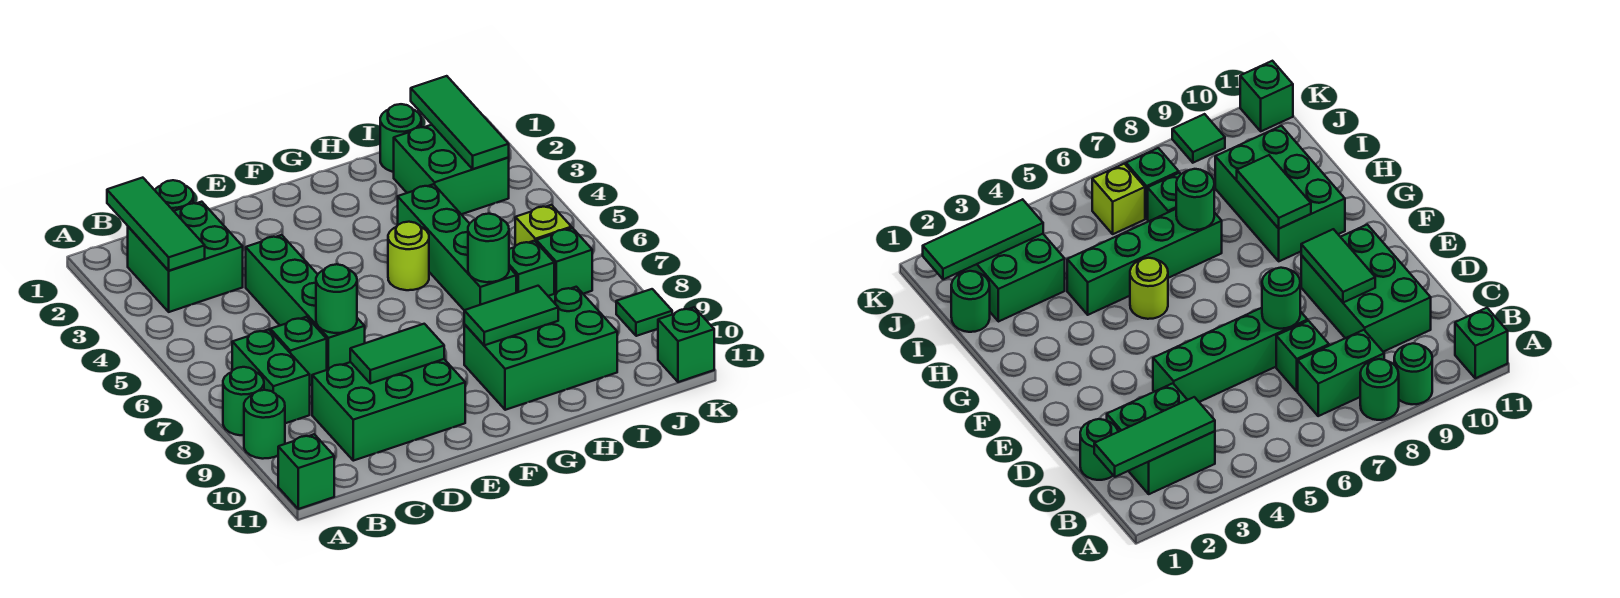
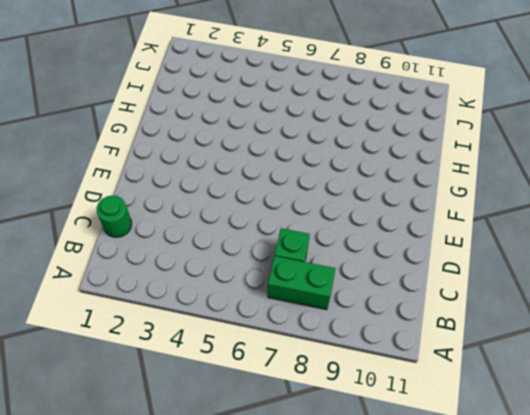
none -> green round brick A8 level 1
none -> green round brick A9 level 1
none -> green brick A11 level 1

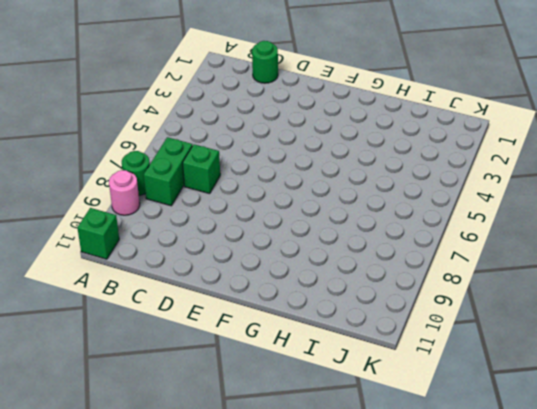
pink round brick A9 level 1 -> green round brick A9 level 1
none -> green brick B2:C3 level 1
none -> green brick C9:E10 level 1
none -> green brick D4:D7 level 1

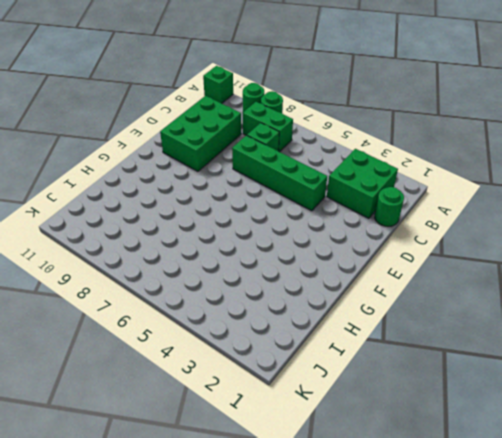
none -> lime round brick G5 level 1
none -> green brick G9:I10 level 1
none -> green brick H4:H7 level 1

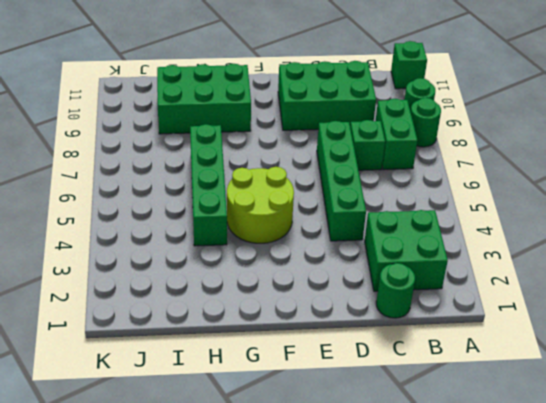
lime round brick F4:G5 level 1 -> lime round brick G5 level 1
none -> green round brick I1 level 1
none -> green brick I2:J3 level 1
none -> green brick I7 level 1

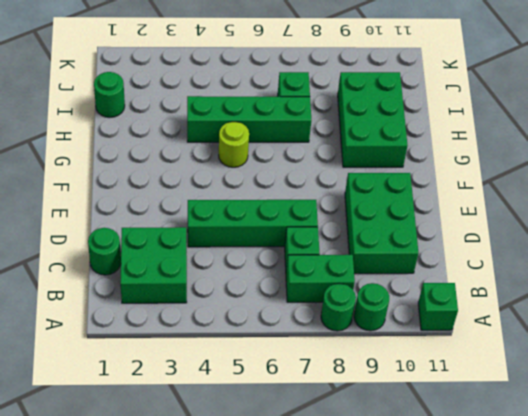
none -> green brick I2:J3 level 1
none -> lime brick J6 level 1
none -> green brick J7 level 1

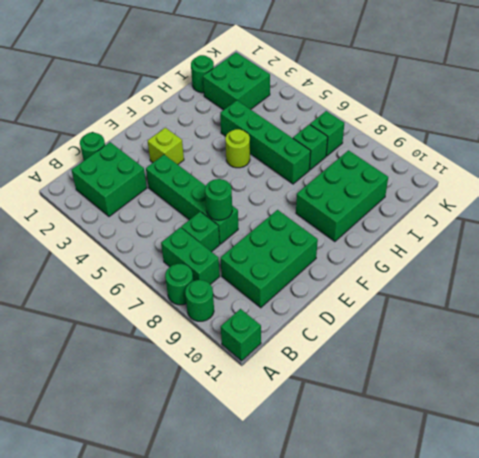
lime brick E3 level 1 -> lime brick J6 level 1
none -> green tile K9 level 1
none -> green brick K11 level 1
none -> green tile B1:B3 level 2

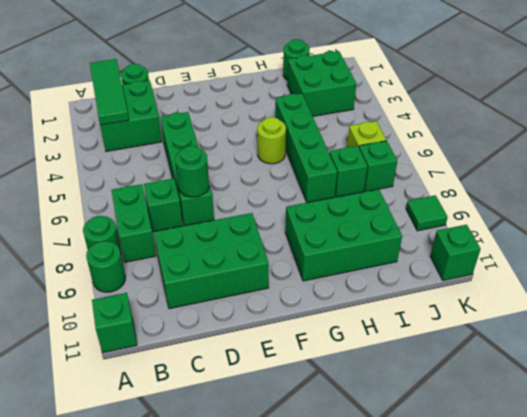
none -> green tile D9:E9 level 2
none -> green tile G9:H9 level 2
none -> green round brick H7 level 2

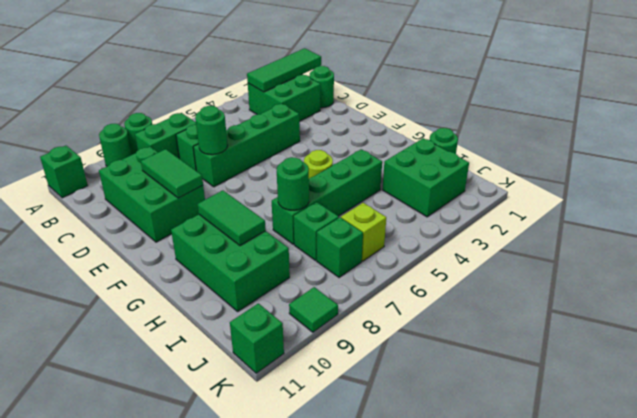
none -> green tile J1:J3 level 2

